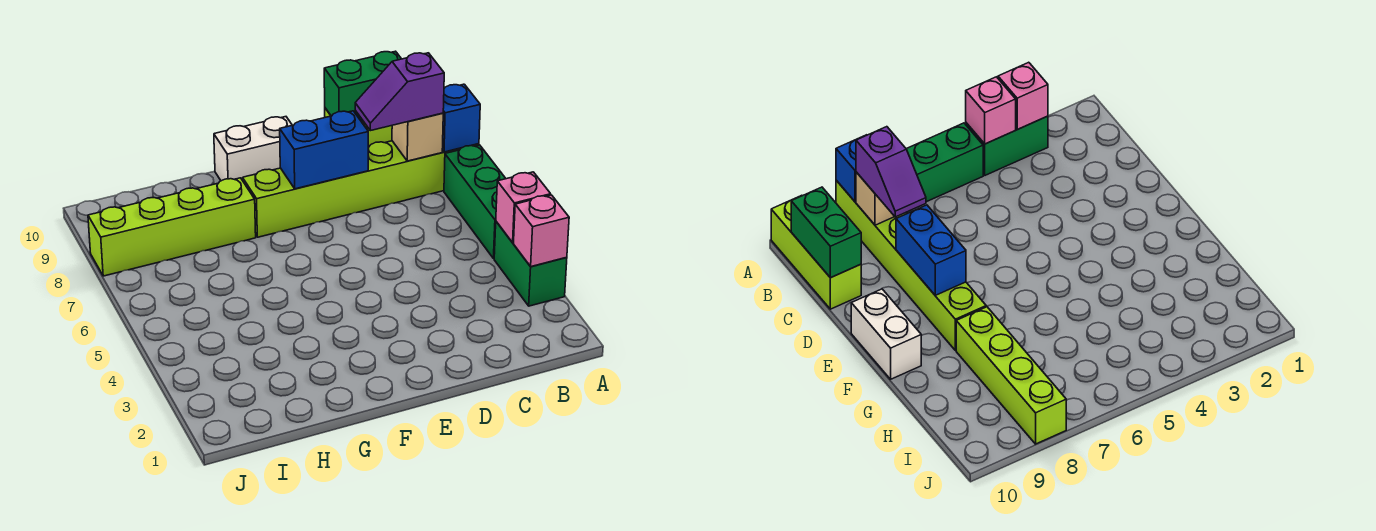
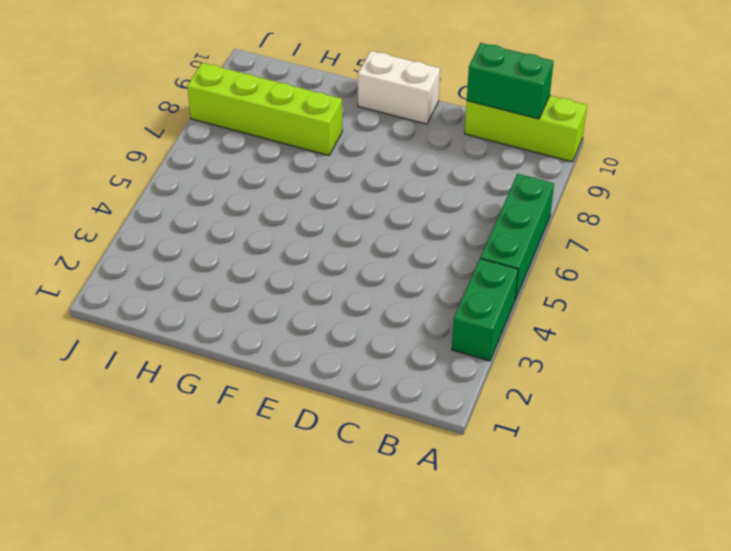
none -> lime brick A8:F8 level 1
none -> pink brick A3 level 2
none -> pink brick A4 level 2

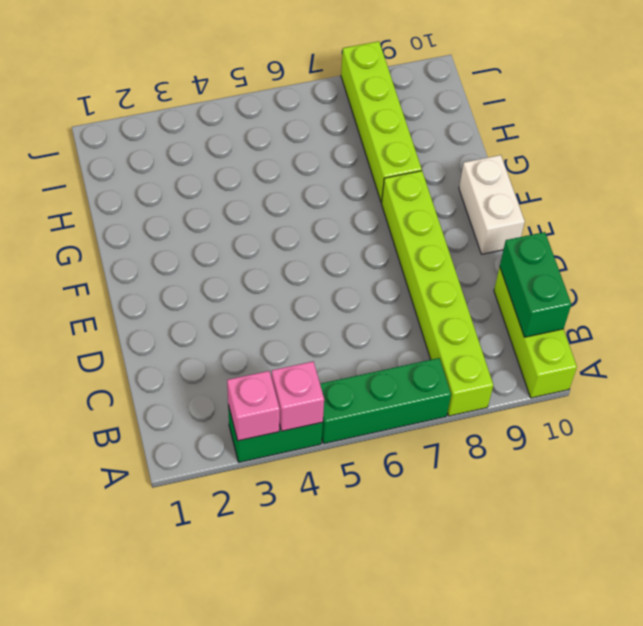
none -> blue brick A8 level 2
none -> tan brick B8 level 2
none -> blue brick D8:E8 level 2

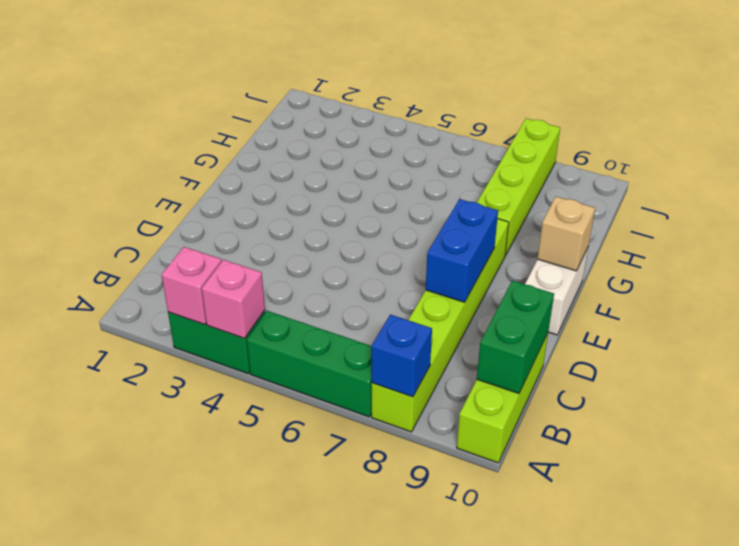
tan brick F10 level 2 -> tan brick B8 level 2
none -> purple slope B8:C8 level 3 top B

